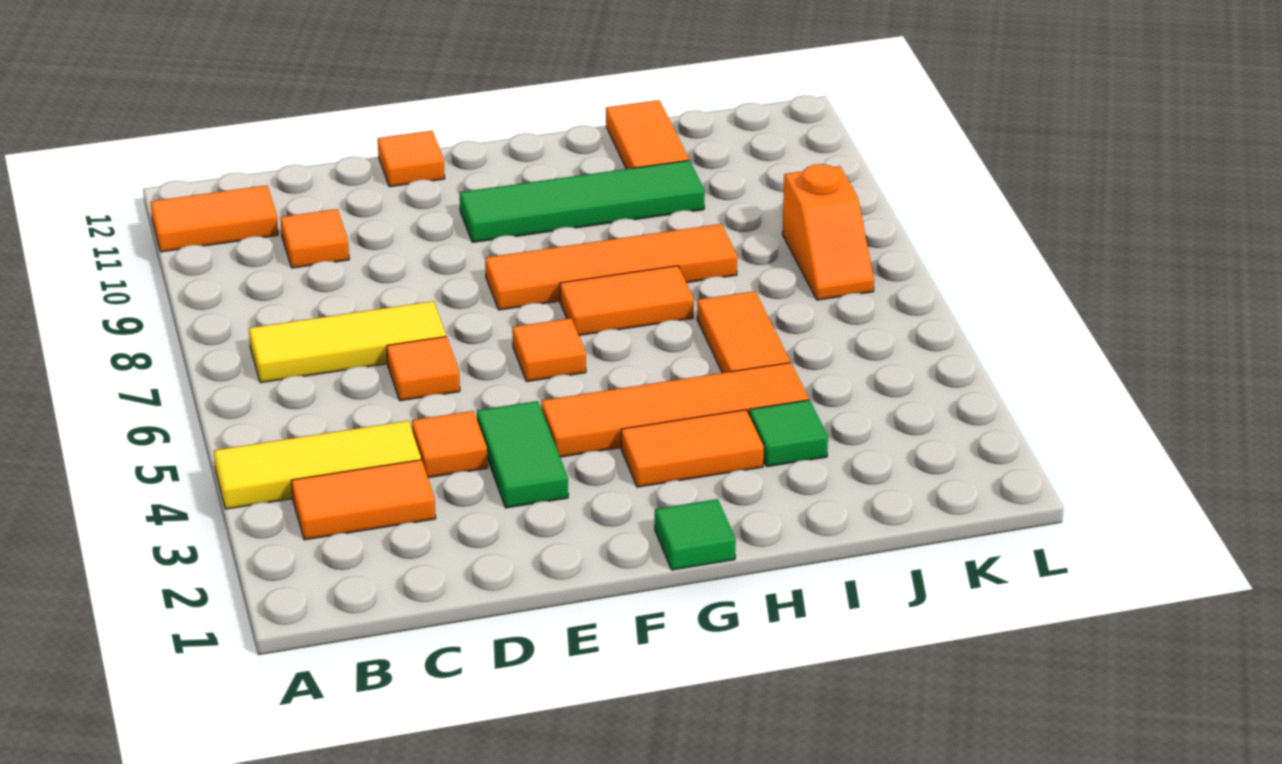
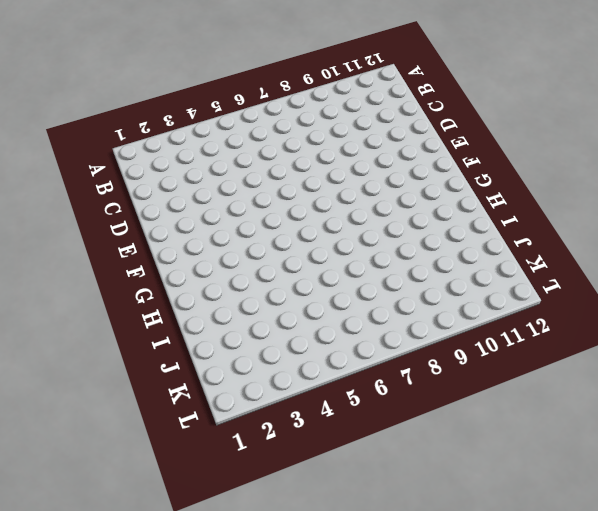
none -> yellow tile A4:C4 level 1
none -> orange tile A11:B11 level 1
none -> orange tile B3:C3 level 1

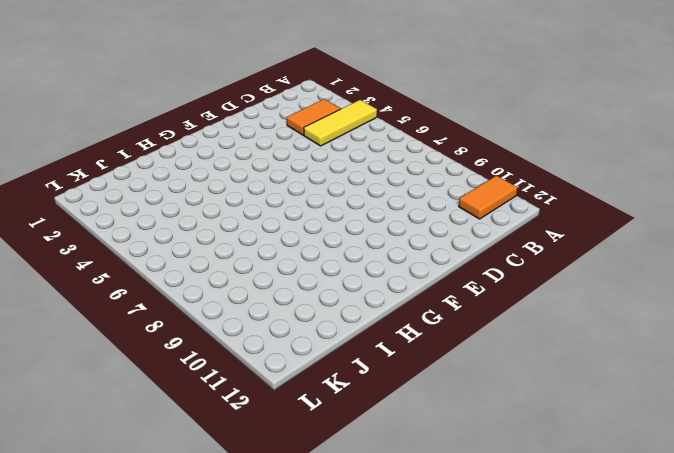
none -> yellow tile B7:D7 level 1
none -> orange tile C10 level 1
none -> orange tile D4 level 1

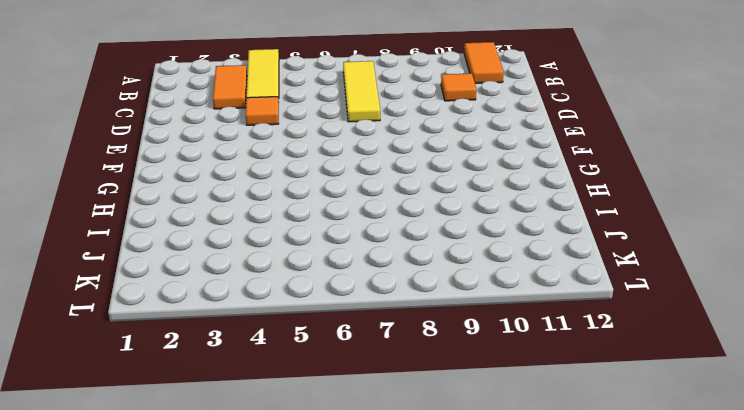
none -> orange tile D6 level 1
none -> green tile E3:E4 level 1
none -> orange tile E12 level 1

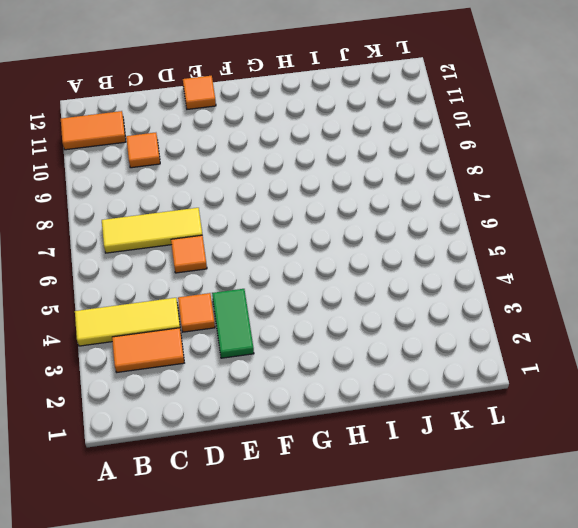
none -> orange tile F4:I4 level 1
none -> orange tile F6 level 1
none -> orange tile F8:I8 level 1

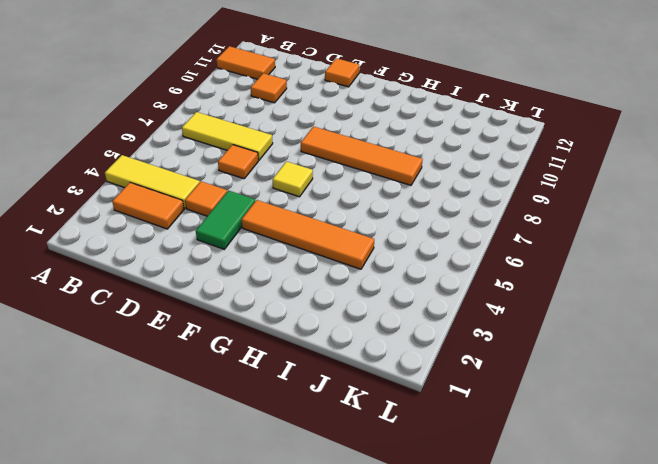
yellow tile F6 level 1 -> orange tile F6 level 1
none -> green tile F10:I10 level 1
none -> green tile G1 level 1
none -> orange tile G3:H3 level 1

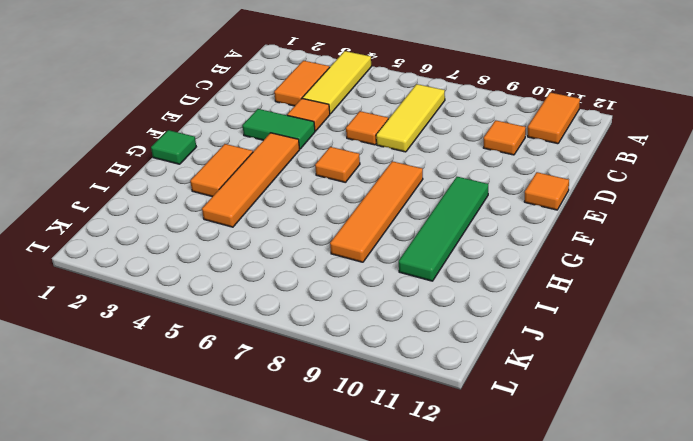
none -> orange tile G7:H7 level 1
none -> green tile I3 level 1
none -> orange tile I5:I6 level 1

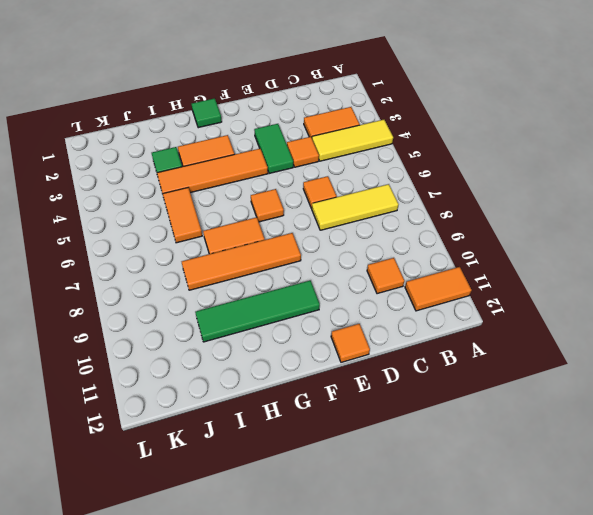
none -> orange tile I11:I12 level 1
none -> orange slope K7:K8 level 1 top 8

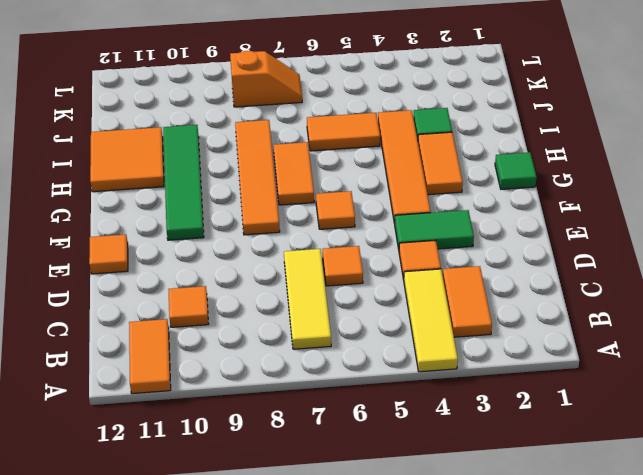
orange tile H11:I12 level 1 -> orange tile I11:I12 level 1

